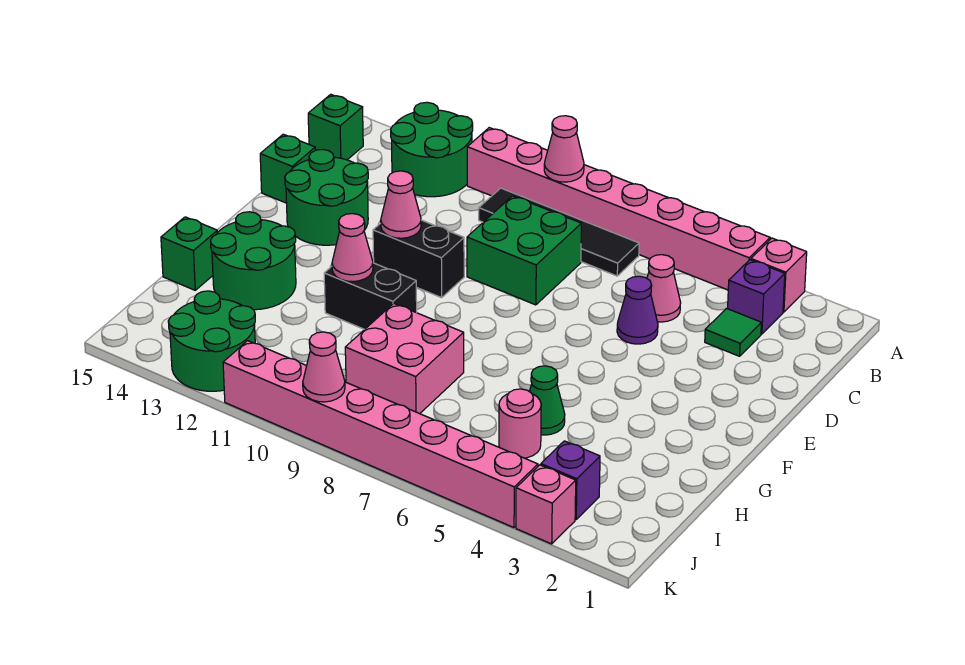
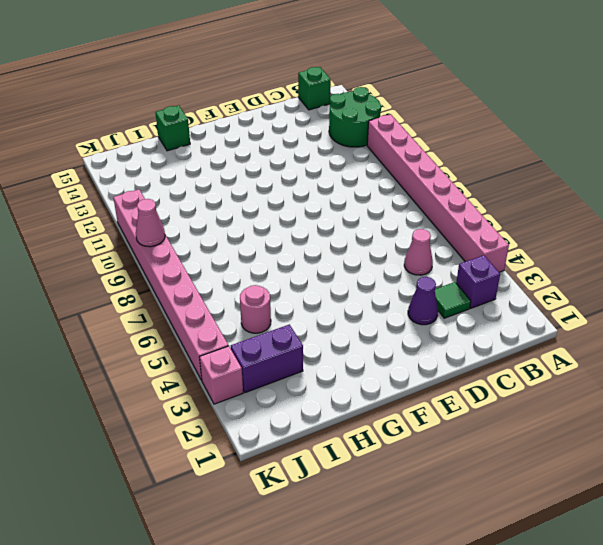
purple cone D3 level 1 -> purple cone D5 level 1
purple brick I3:J3 level 1 -> purple brick J3 level 1
none -> pink brick A3 level 1
none -> black tile B7:B10 level 1
none -> green brick C8:D9 level 1

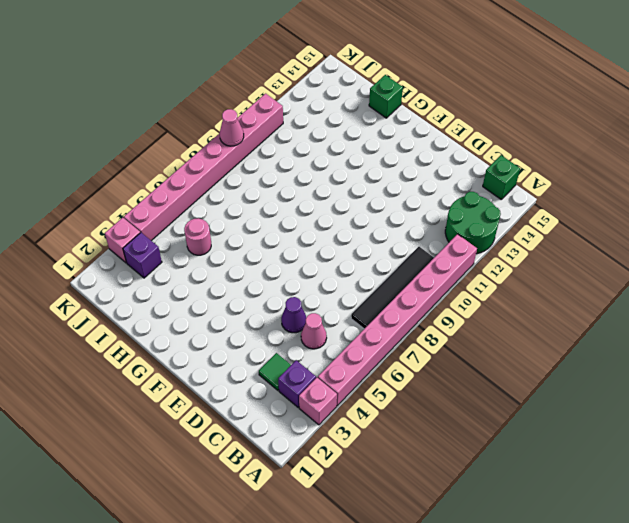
none -> green brick C8:D9 level 1
none -> green round brick D13:E14 level 1
none -> green brick D15 level 1

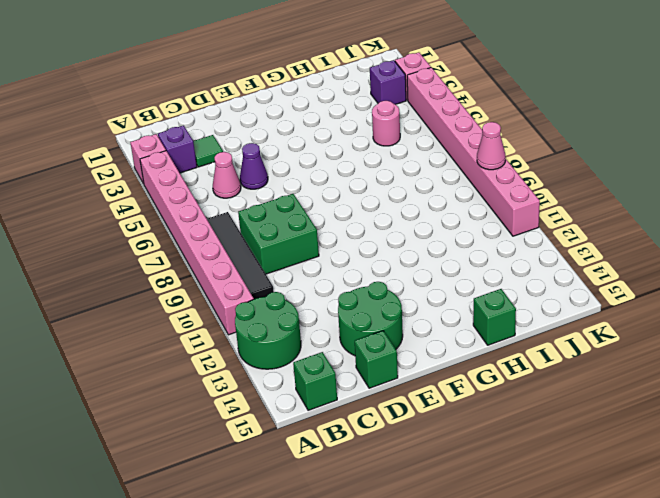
none -> black brick E10:E11 level 1
none -> black brick G10:G11 level 1
none -> green round brick G13:H14 level 1

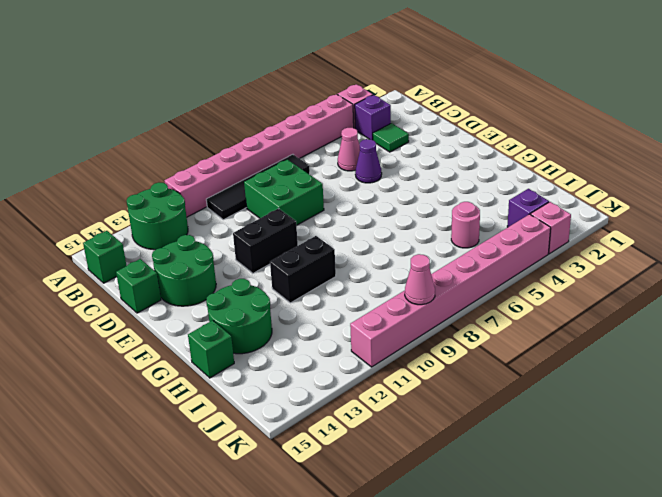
none -> green cone H5 level 1
none -> pink brick H8:I9 level 1
none -> green round brick J12:K13 level 1

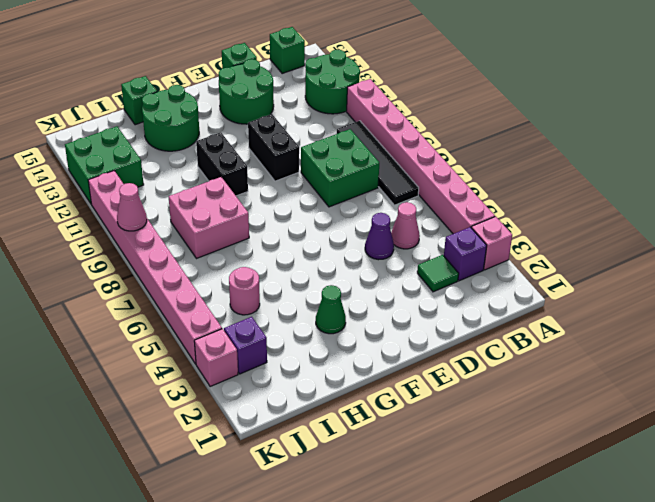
green cone G3 level 1 -> green cone H5 level 1
green brick J12:K13 level 1 -> green round brick J12:K13 level 1
none -> pink cone A9 level 2
none -> pink cone E11 level 2
none -> pink cone G11 level 2

